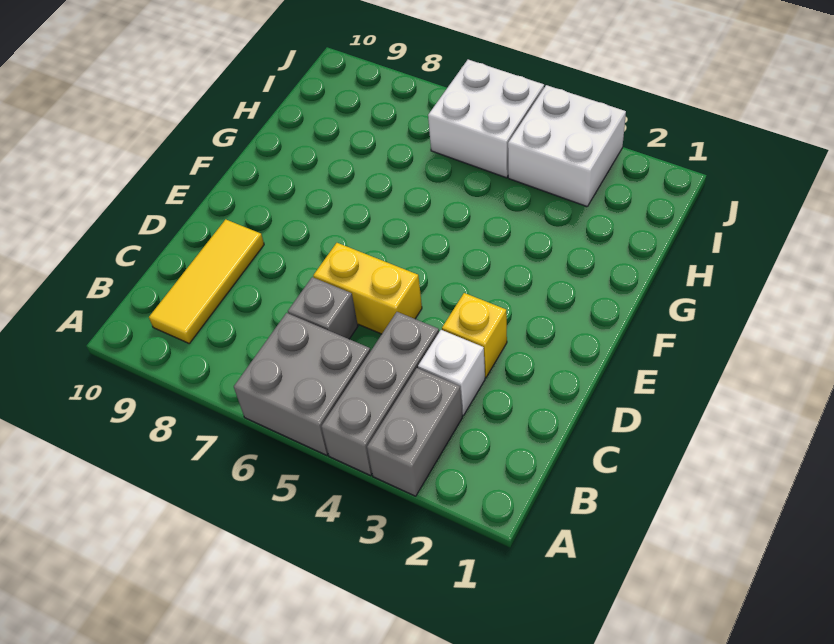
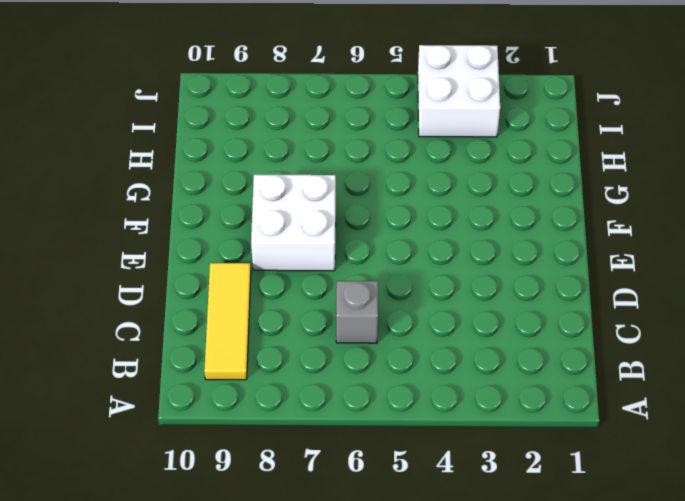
white brick E7:F8 level 1 -> white brick I5:J6 level 1
none -> grey brick A3:B3 level 1
none -> grey brick A4:C4 level 1

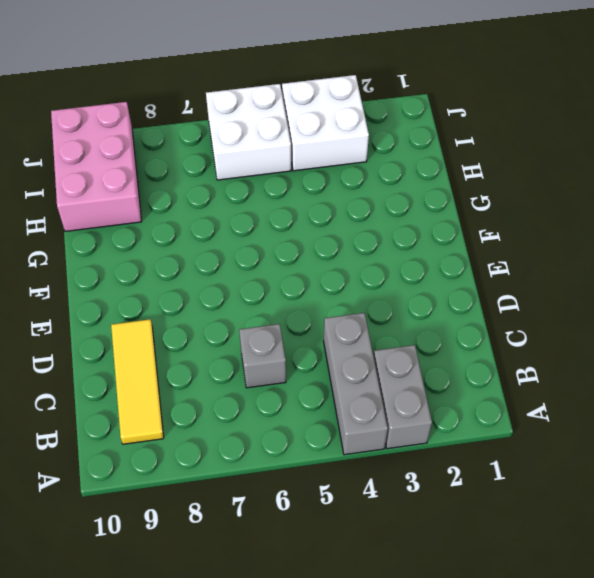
pink brick H9:J10 level 1 -> none
none -> grey brick A5:B6 level 1
none -> white brick C3 level 1

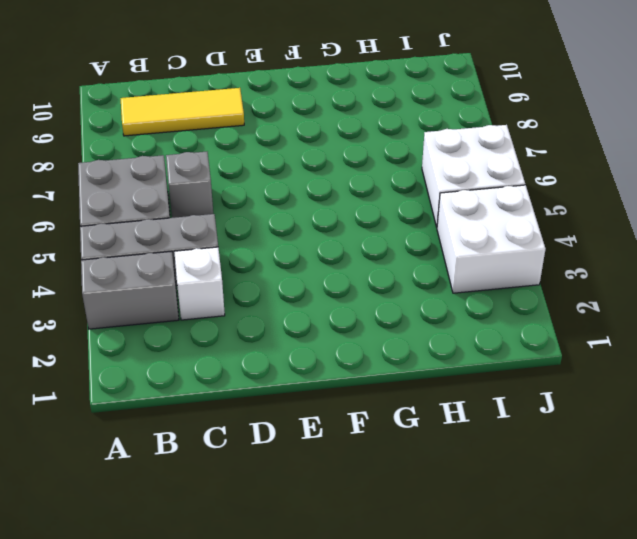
none -> yellow brick D3 level 1
none -> yellow brick D5:D6 level 1

